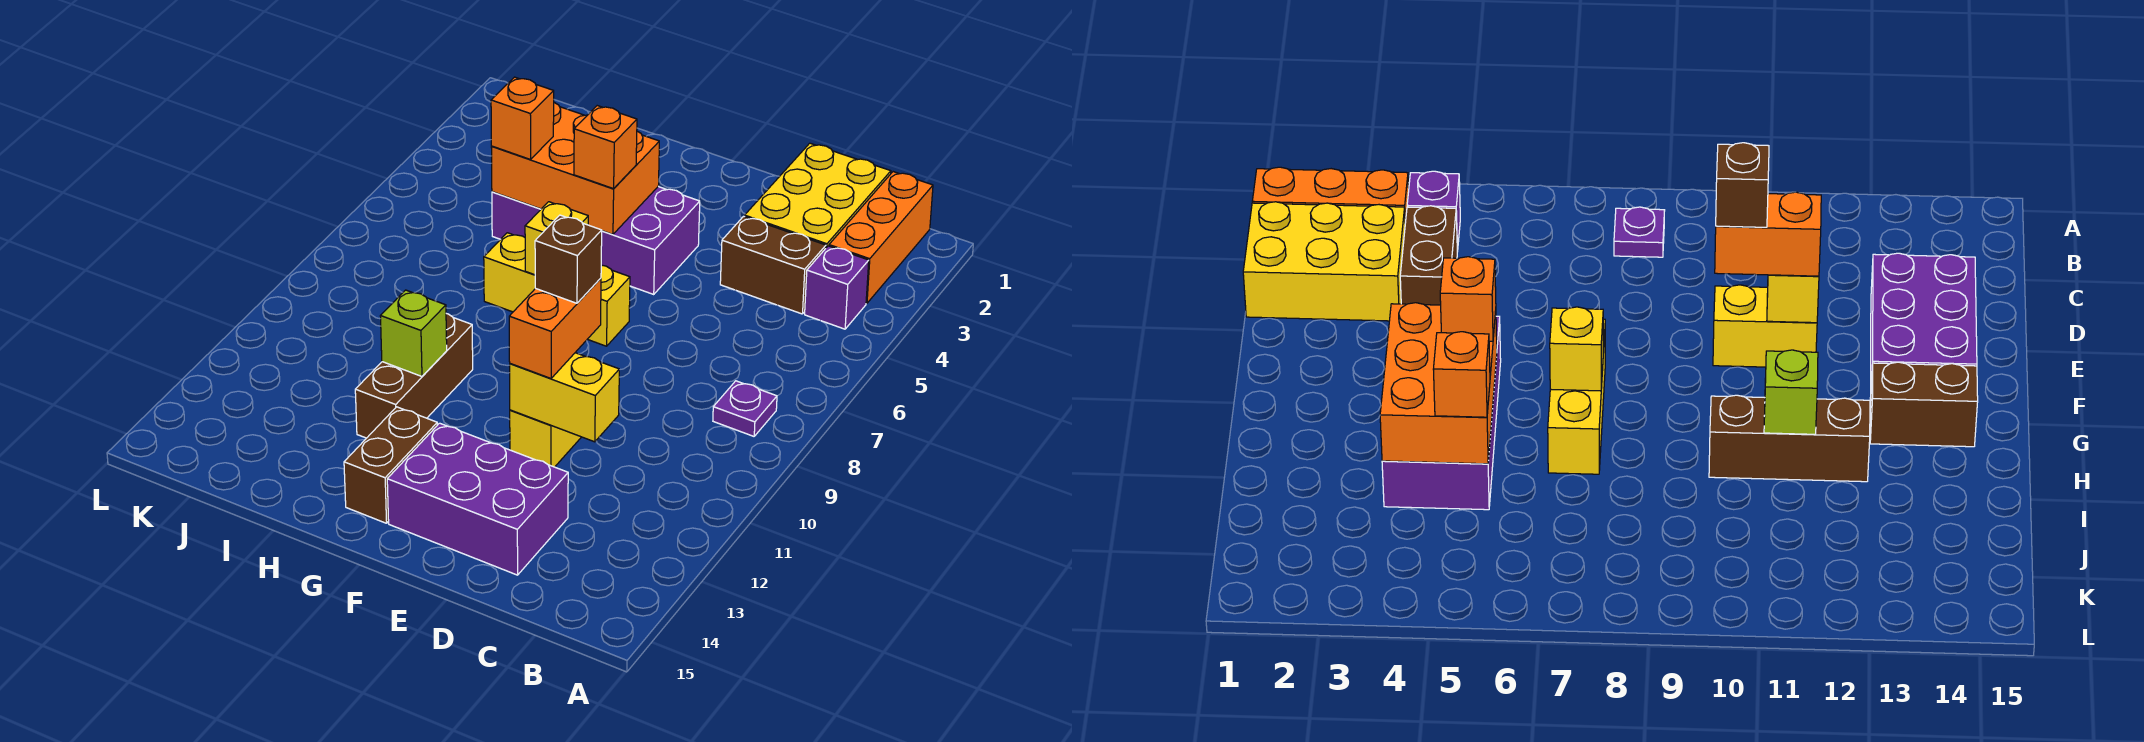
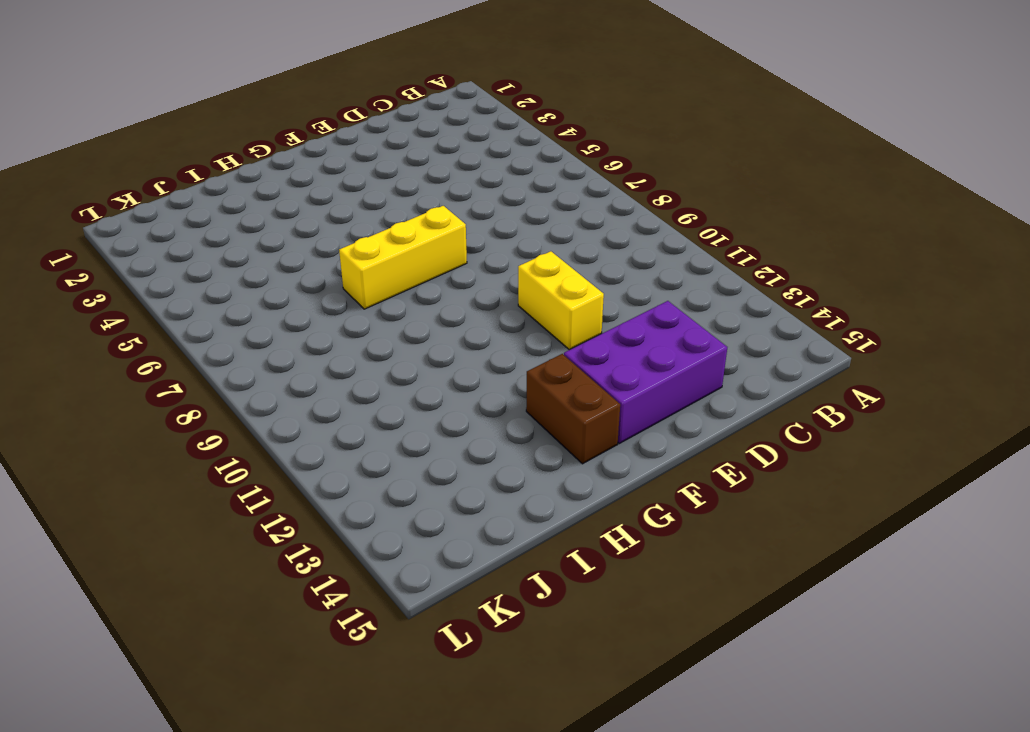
none -> orange brick B1:B3 level 1
none -> purple brick B4 level 1
none -> purple plate B8 level 1

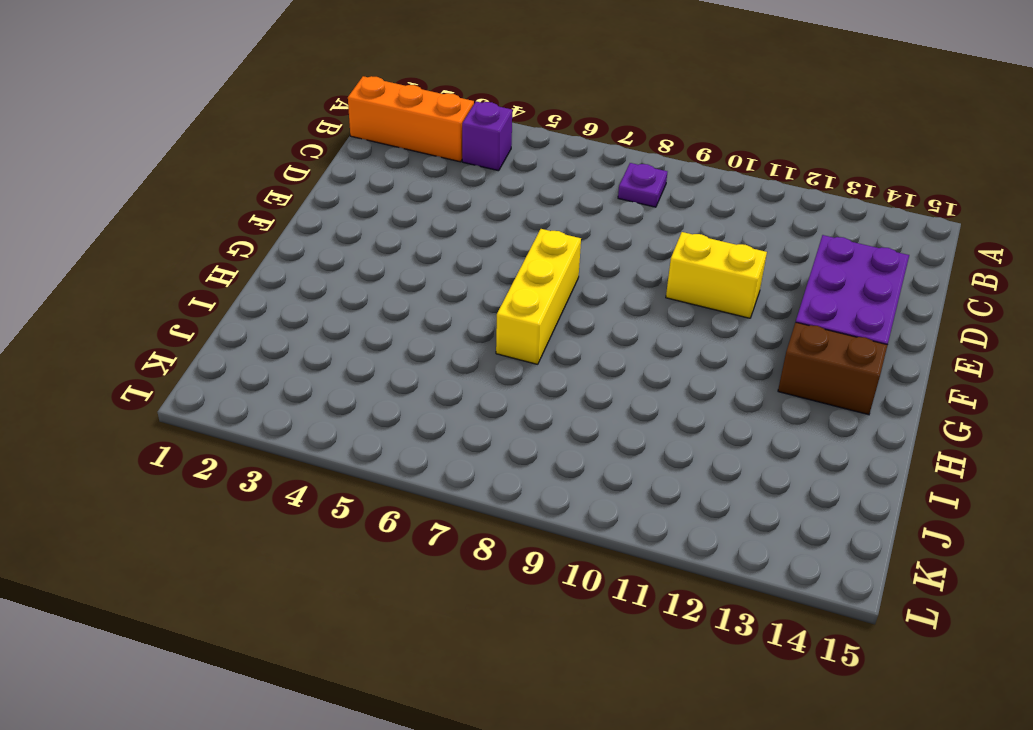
none -> yellow brick C1:D3 level 1
none -> brown brick C4:D4 level 1
none -> purple brick F4:I5 level 1

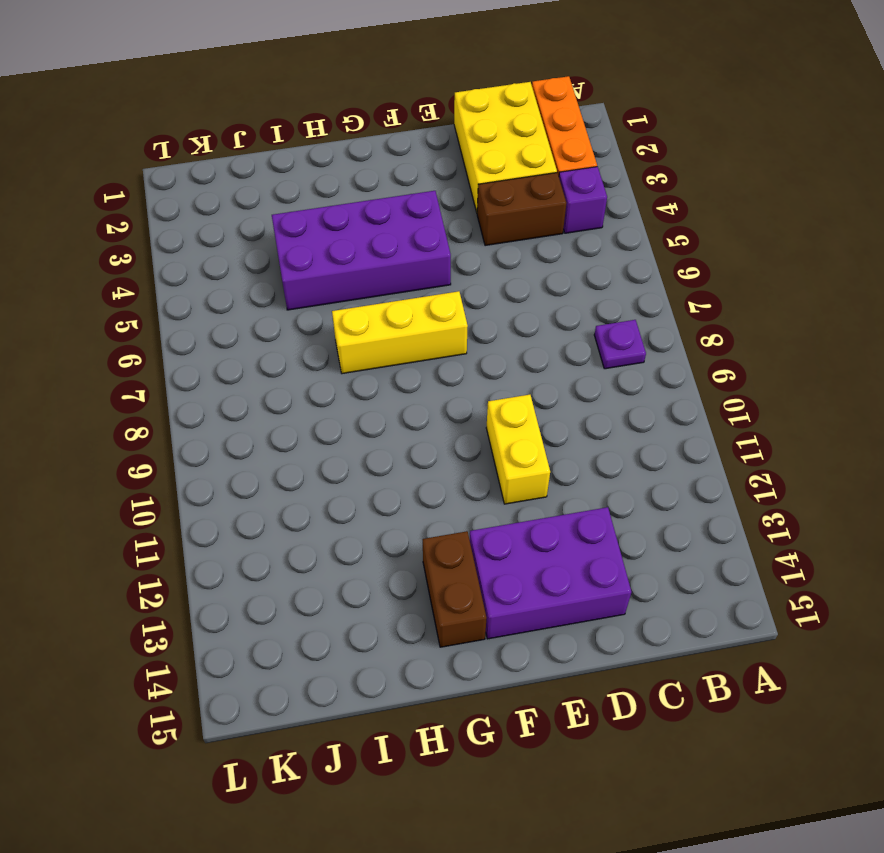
none -> brown brick H10:H12 level 1
none -> yellow brick D11:E11 level 2
none -> orange brick G4:I5 level 2

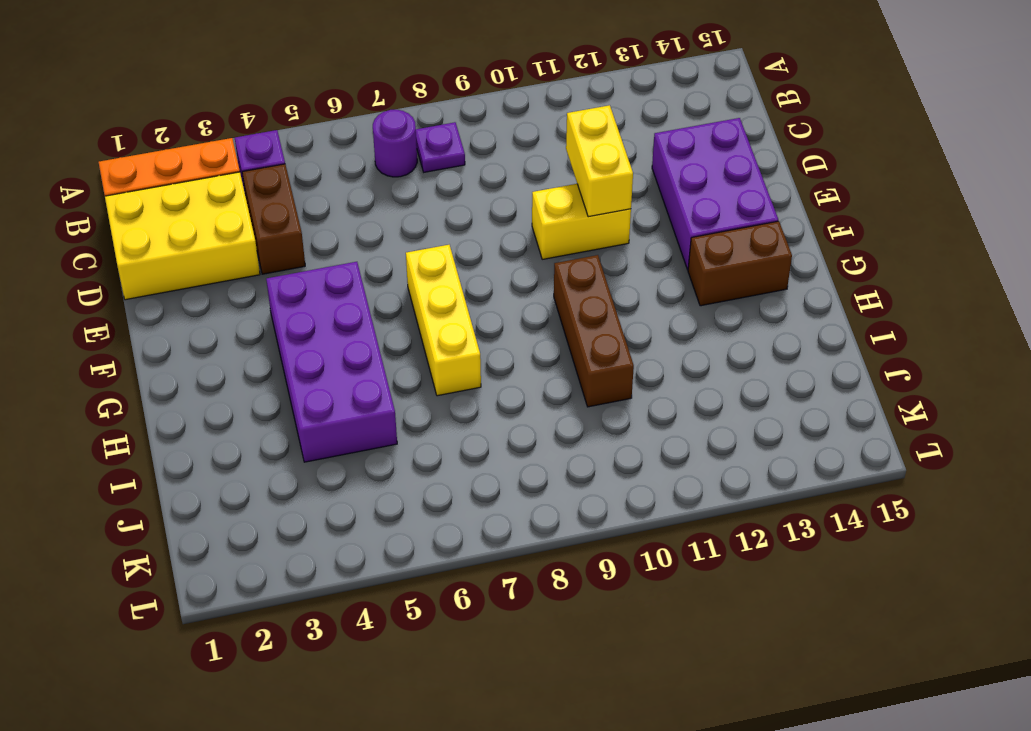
purple round brick B7 level 1 -> none
brown brick G10:I10 level 1 -> brown brick H10:H12 level 1
none -> orange brick G4:I5 level 2
none -> yellow brick G7 level 2
none -> lime brick H11 level 2

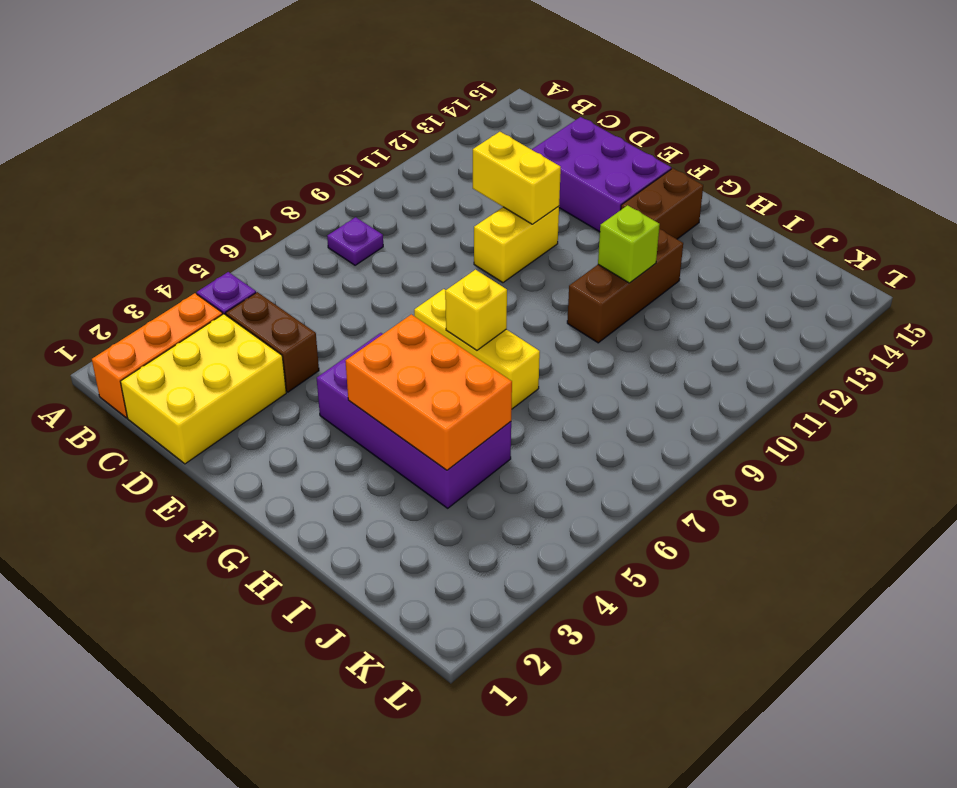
none -> orange brick E10:E11 level 3
none -> orange brick G5 level 3
none -> orange brick I5 level 3

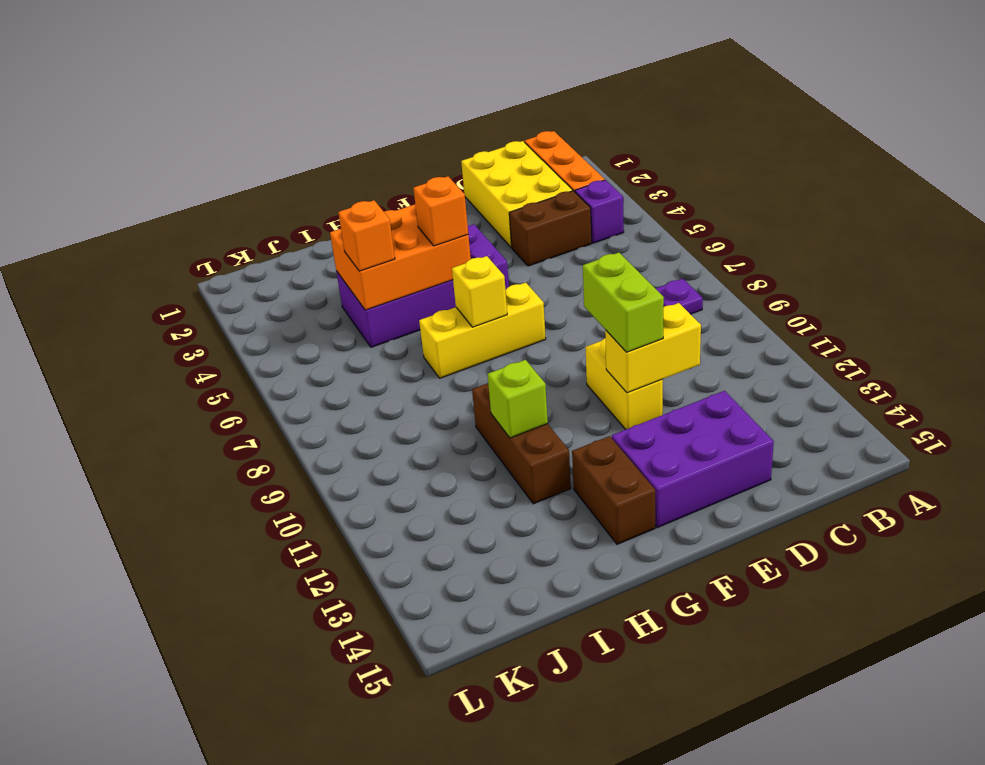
lime brick E10:E11 level 3 -> orange brick E10:E11 level 3
none -> brown brick E10 level 4

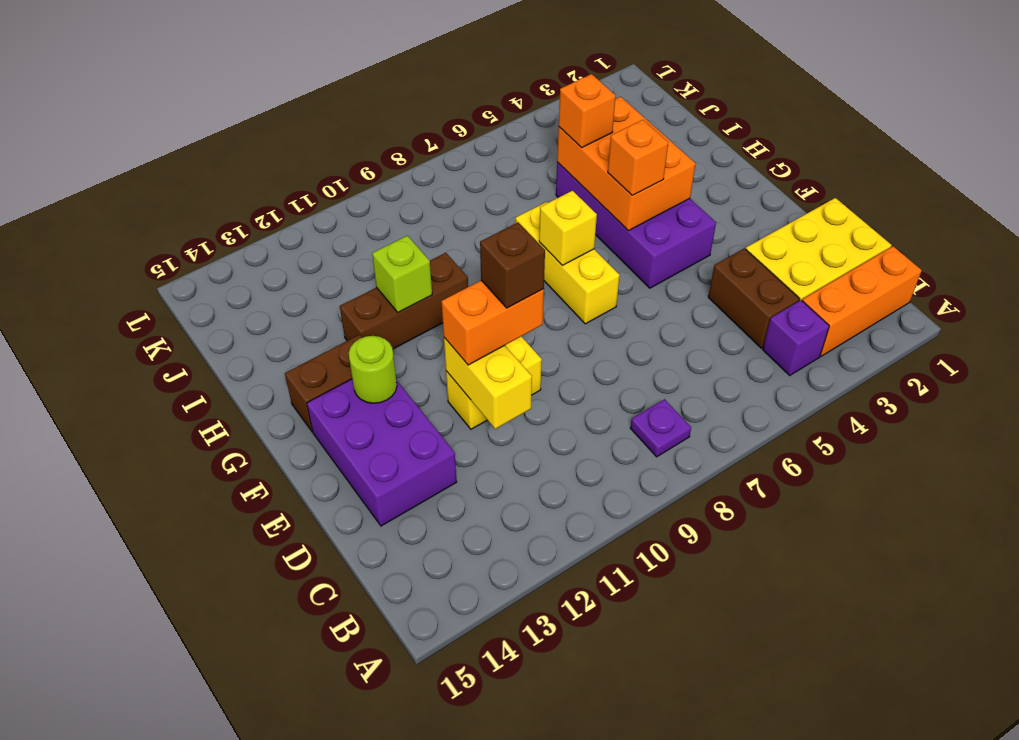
lime round brick F13 level 2 -> none

